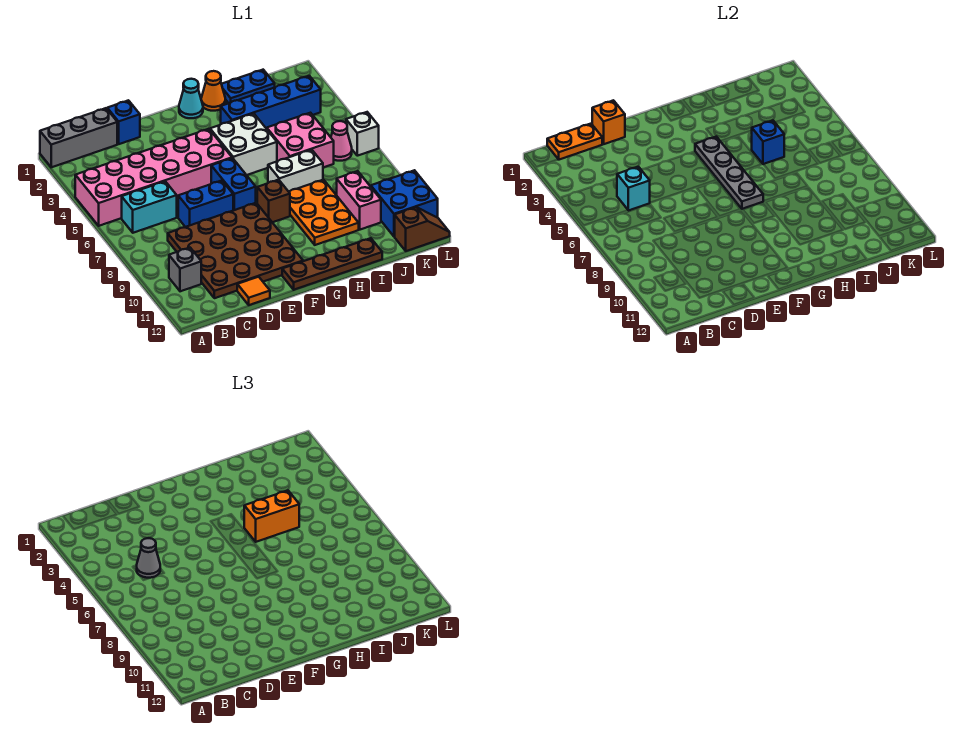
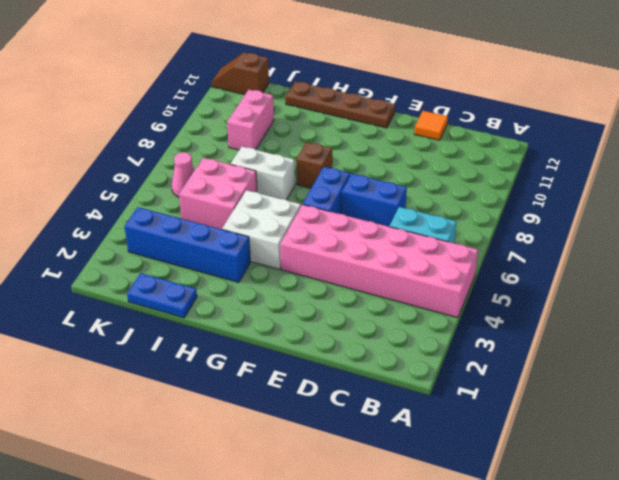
none -> grey brick A1:C1 level 1
none -> grey brick B10 level 1
none -> brown plate C8:F11 level 1
none -> blue brick D1 level 1

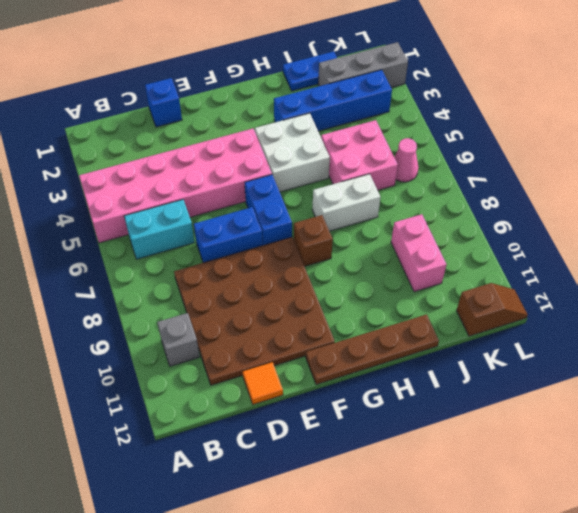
grey brick J2:L2 level 1 -> grey brick A1:C1 level 1
none -> cyan cone G1 level 1
none -> orange cone H1 level 1
none -> orange plate H8:I10 level 1
none -> blue brick K10:L11 level 1

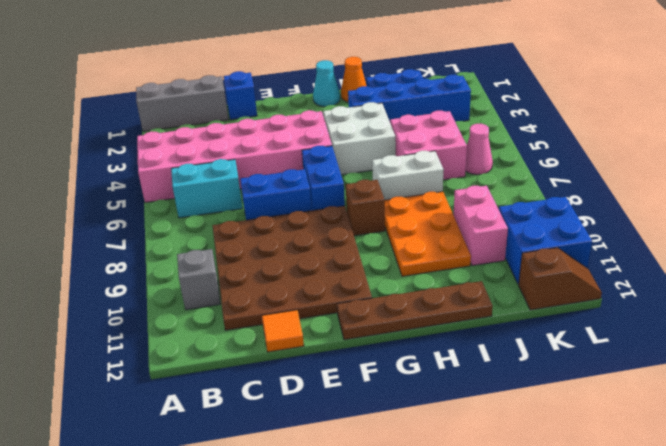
none -> white brick L6 level 1
none -> orange plate B1:C1 level 2
none -> cyan brick C5 level 2
none -> orange brick D1 level 2

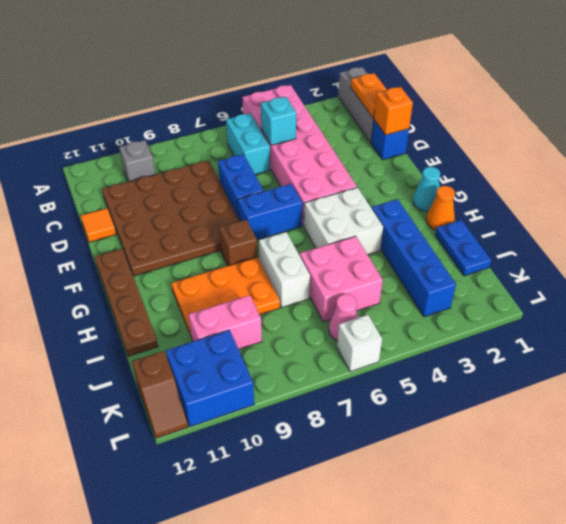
none -> grey plate G4:G7 level 2
none -> blue brick I5 level 2
none -> grey cone C5 level 3
none -> orange brick H5:I5 level 3

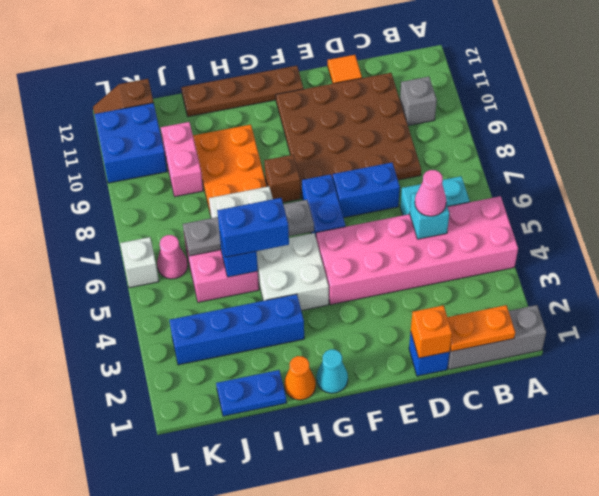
pink cone C5 level 3 -> grey cone C5 level 3
grey plate G6:J6 level 2 -> grey plate G4:G7 level 2
blue brick H5:I5 level 3 -> orange brick H5:I5 level 3

